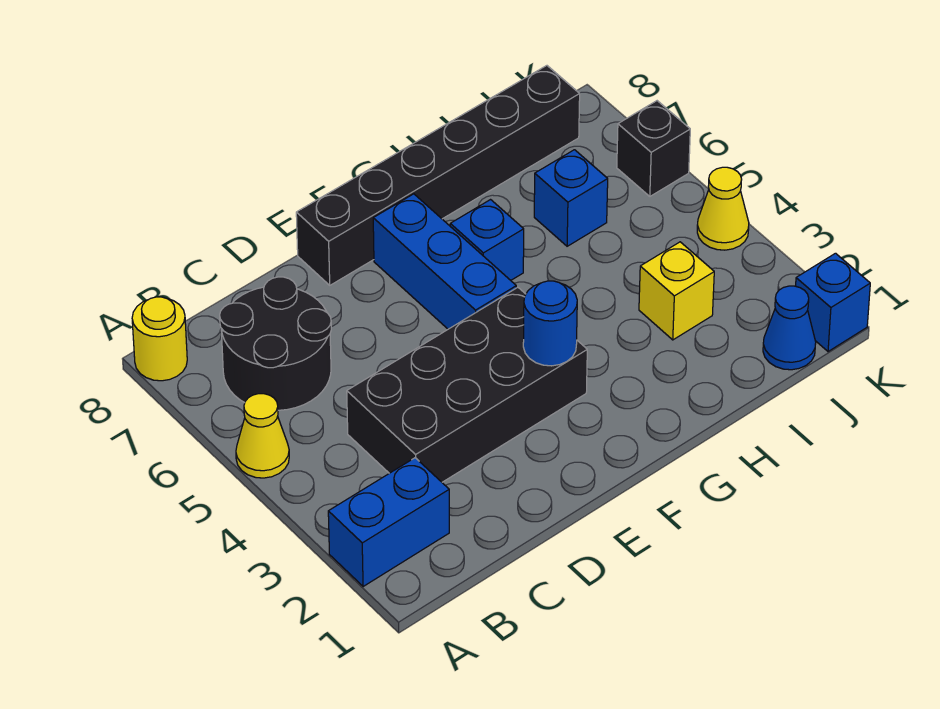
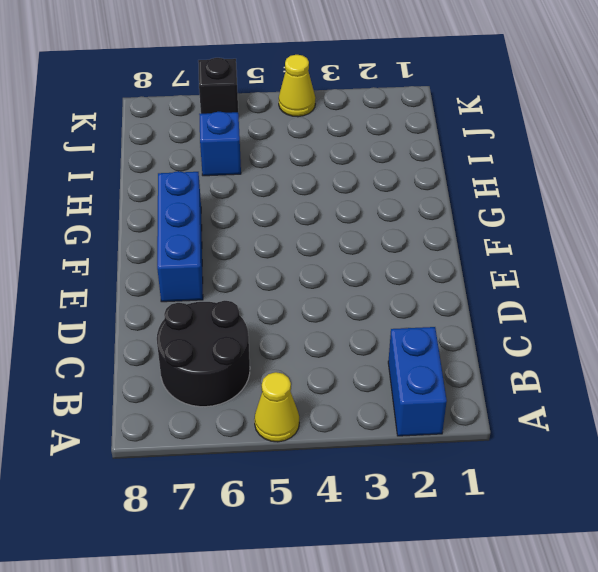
blue brick E7:G7 level 1 -> blue brick F5:F7 level 1
none -> yellow round brick A8 level 1
none -> black brick C3:F4 level 1
none -> black brick E8:J8 level 1

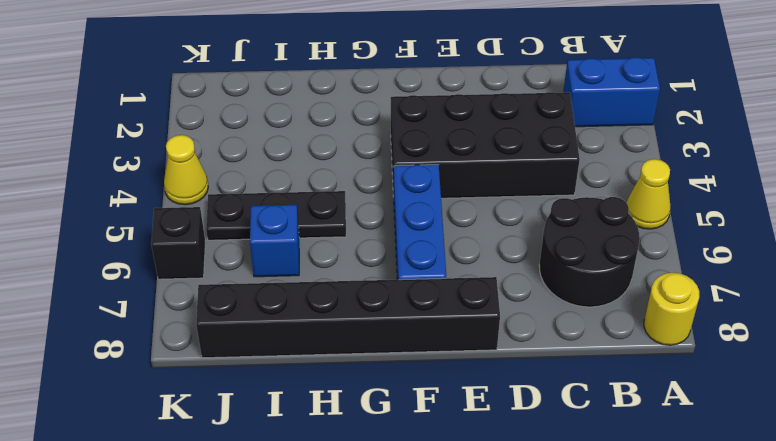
black plate H5:J5 level 1 -> none
none -> blue brick G6 level 1
none -> yellow brick I3 level 1
none -> blue cone J1 level 1

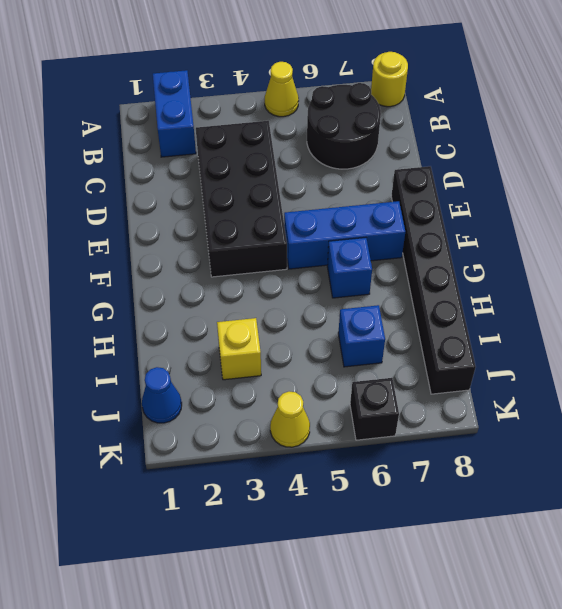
none -> blue brick K1 level 1
none -> blue round brick F3 level 2

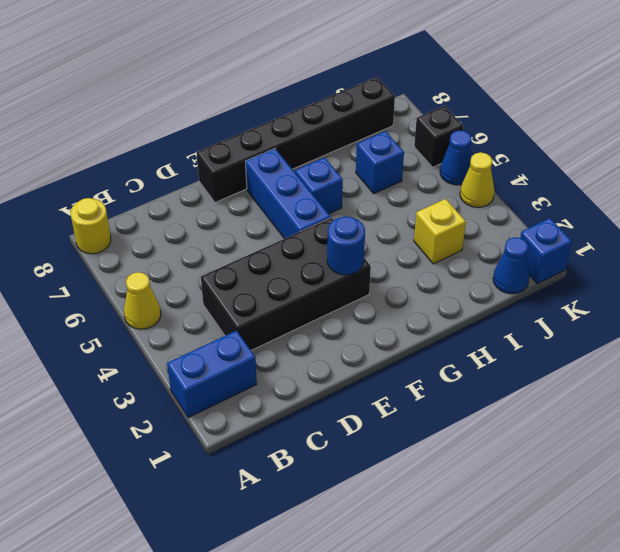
blue cone K5 level 1 -> none
none -> black round brick B6:C7 level 1

